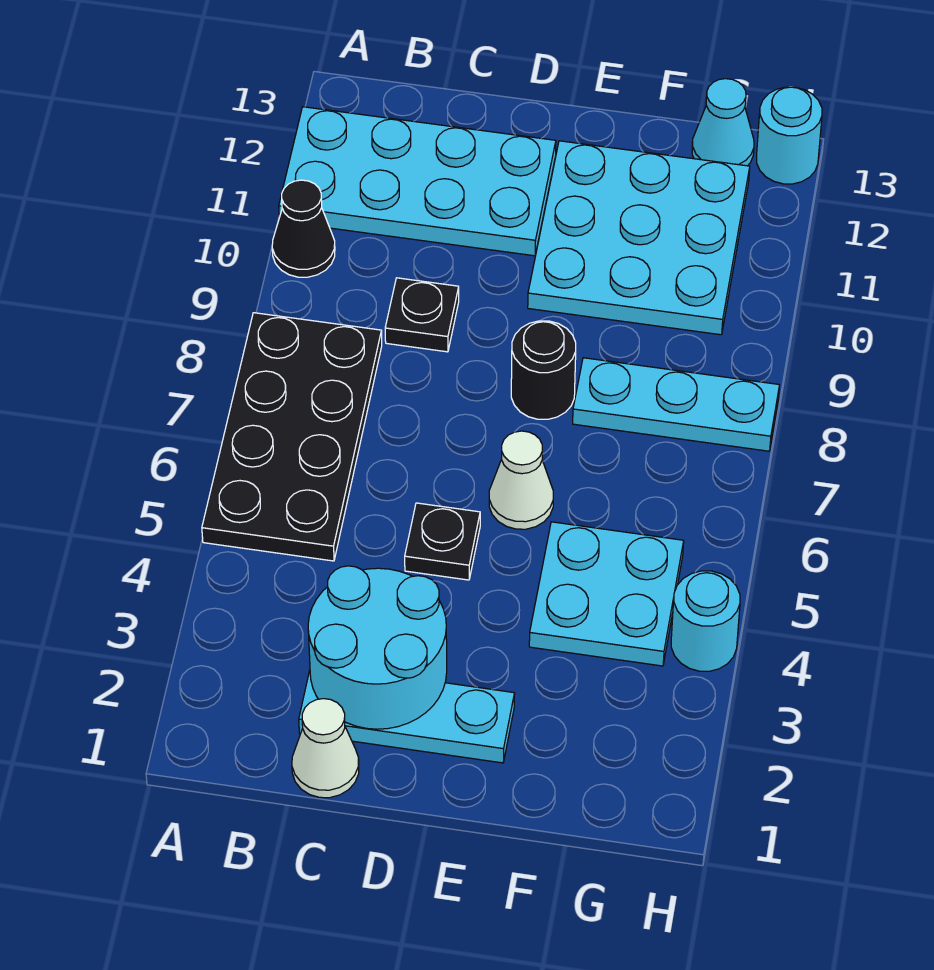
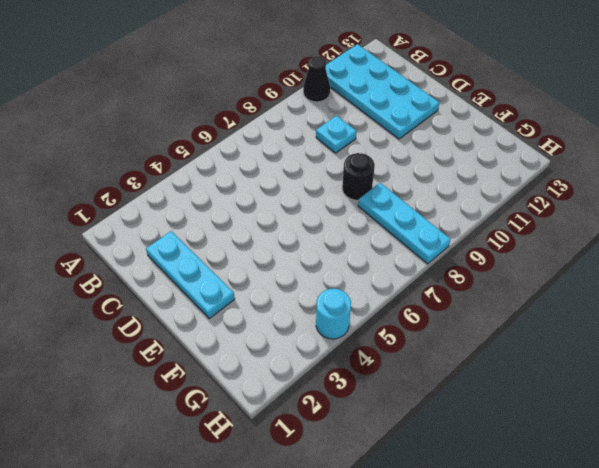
cyan plate C9 level 1 -> black plate C9 level 1
none -> black plate A5:B8 level 1
none -> white cone C1 level 1
none -> black plate D5 level 1

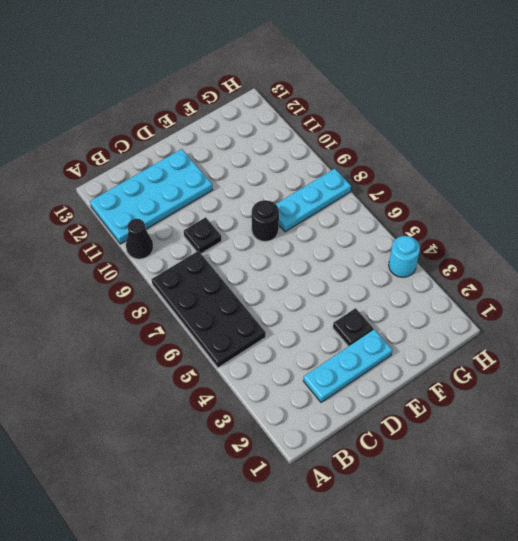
black plate E3 level 1 -> black plate D5 level 1
none -> white cone C1 level 1
none -> white cone E6 level 1
none -> cyan plate E10:G12 level 1

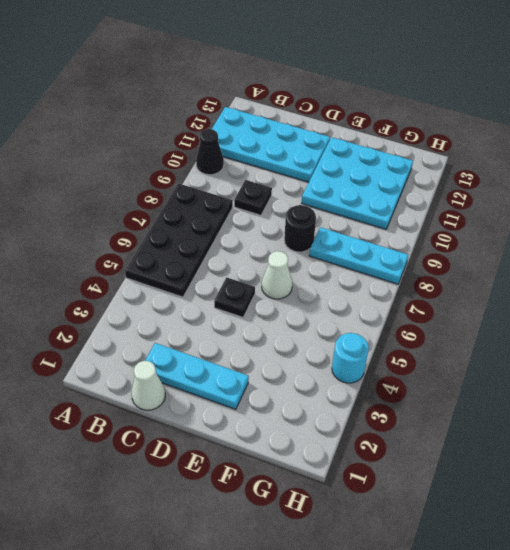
none -> cyan plate F4:G5 level 1
none -> cyan cone G13 level 1
none -> cyan round brick H13 level 1

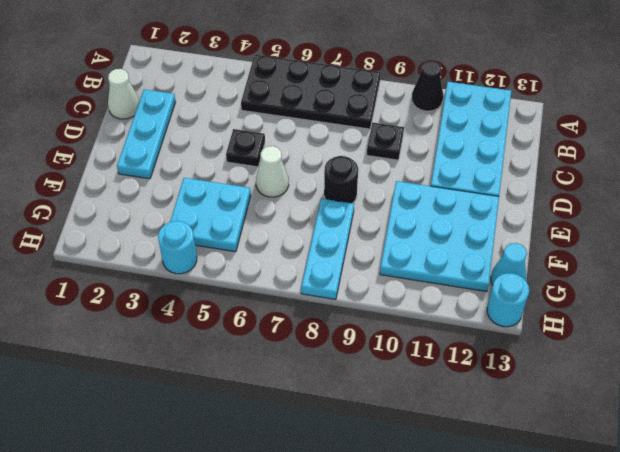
none -> cyan round brick C2:D3 level 2

